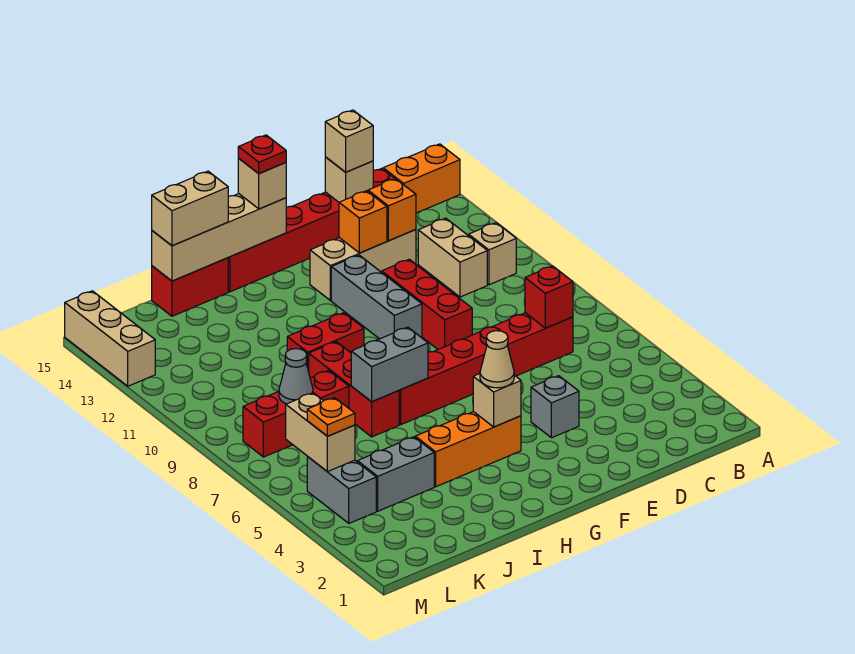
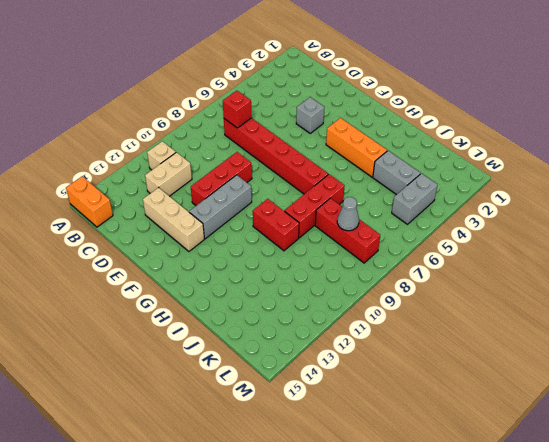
none -> red brick C15:H15 level 1
none -> red brick I15:J15 level 1
none -> tan brick M13:M15 level 1
none -> orange brick D13 level 2

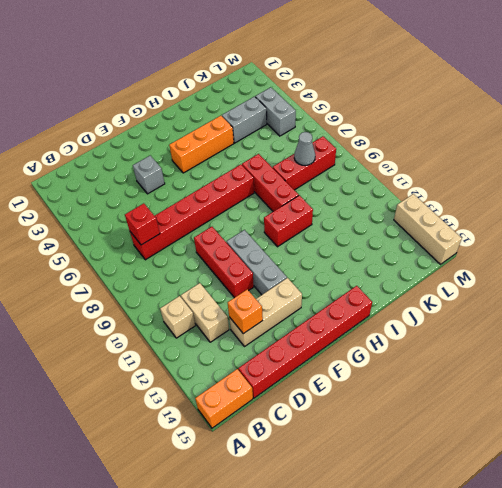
none -> red brick I15:J15 level 1
none -> tan brick D15 level 2
none -> orange brick E13 level 2
none -> tan brick G4 level 2

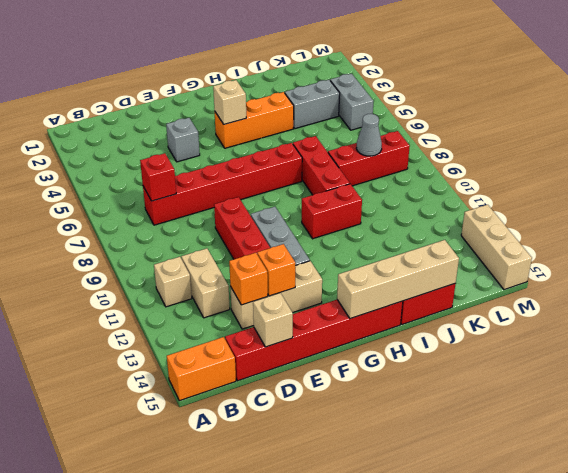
none -> grey brick H7:I7 level 2
none -> tan brick L5:L6 level 2
none -> tan brick D15 level 3
none -> tan cone G4 level 3

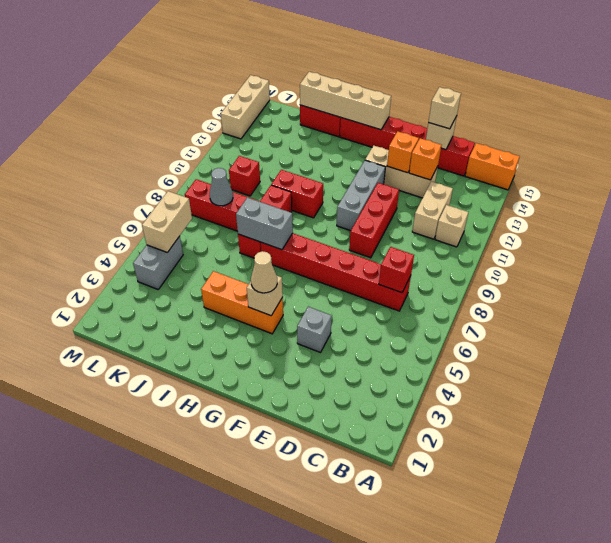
red brick K10 level 1 -> none
none -> grey brick J4:K4 level 1
none -> tan brick G15 level 3
none -> tan brick I15:J15 level 3
none -> orange plate L5 level 3

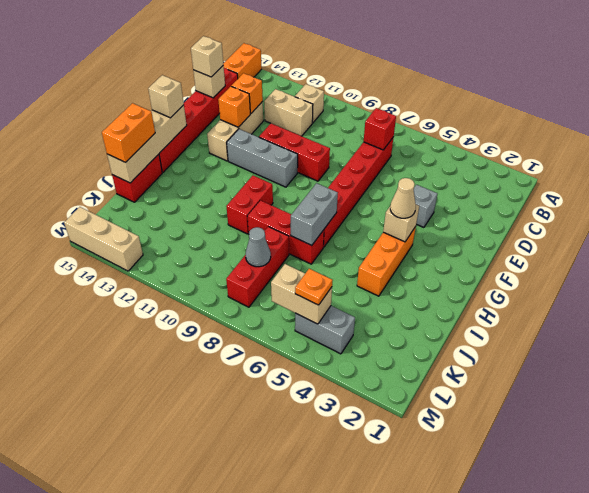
orange brick I15:J15 level 3 -> tan brick I15:J15 level 3
none -> grey brick J4:K4 level 1
none -> red plate G15 level 4

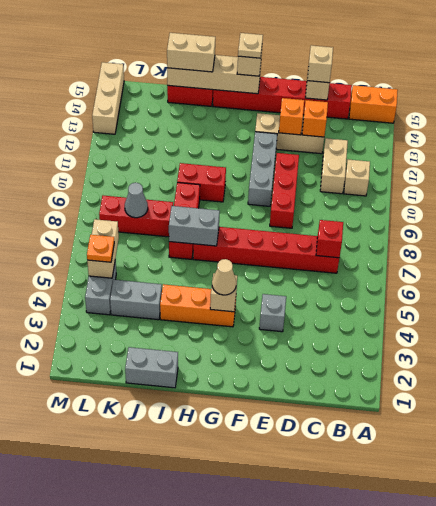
tan plate G15 level 4 -> red plate G15 level 4
grey brick I1:J1 level 1 -> none

